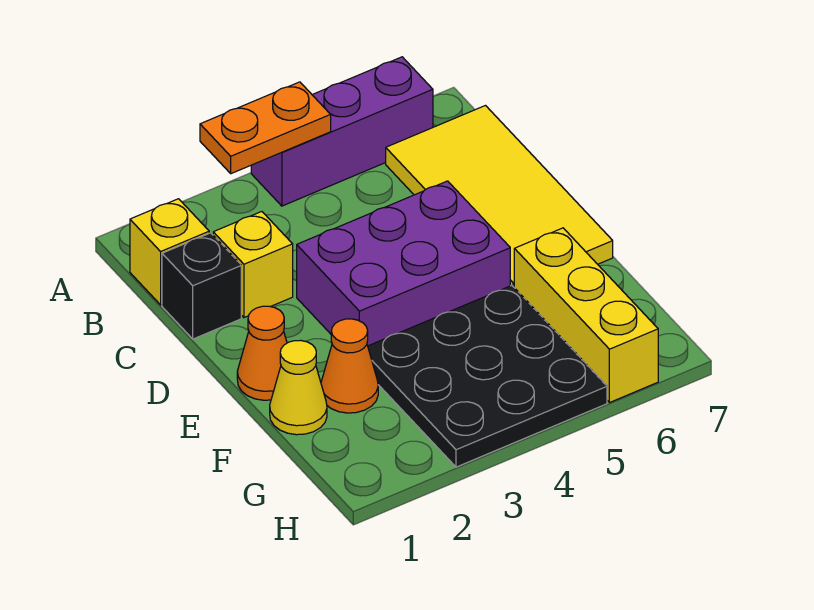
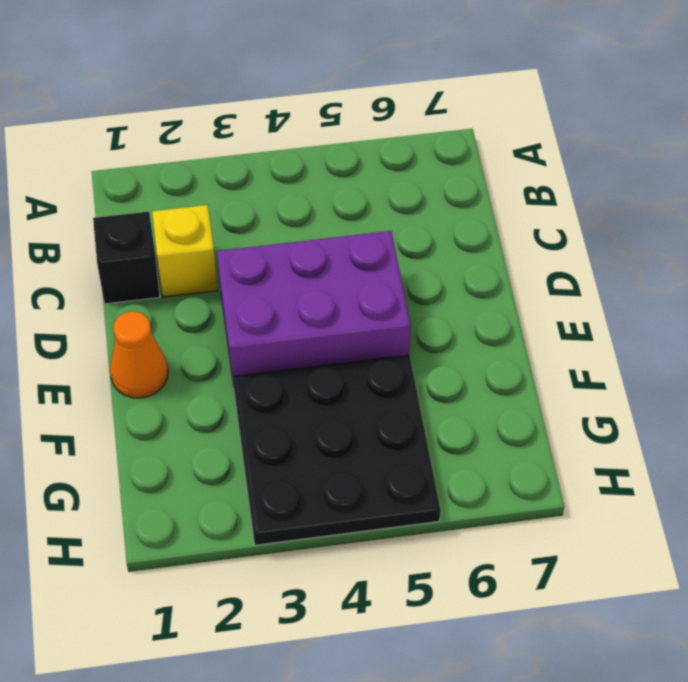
none -> purple brick A4:A6 level 1
none -> yellow brick B1 level 1
none -> yellow tile B6:E7 level 1

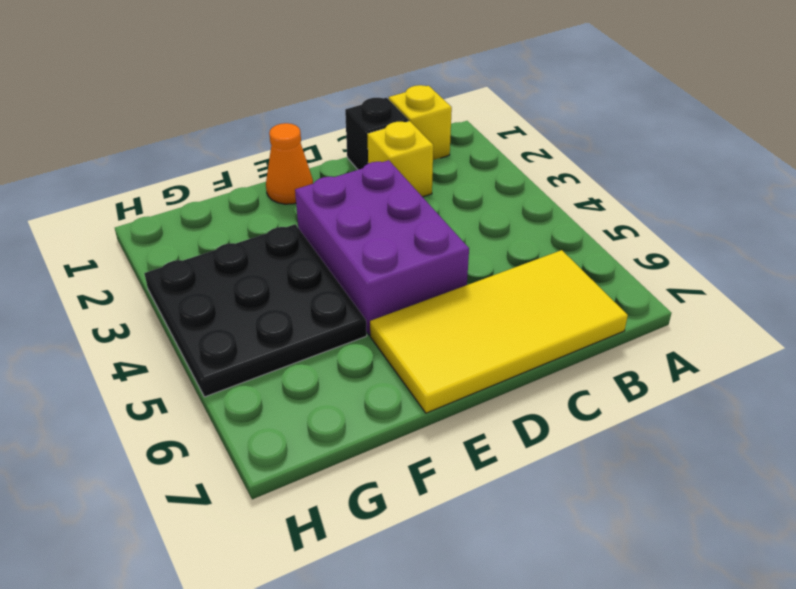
none -> purple brick A4:A6 level 1
none -> yellow cone F1 level 1
none -> orange cone F2 level 1

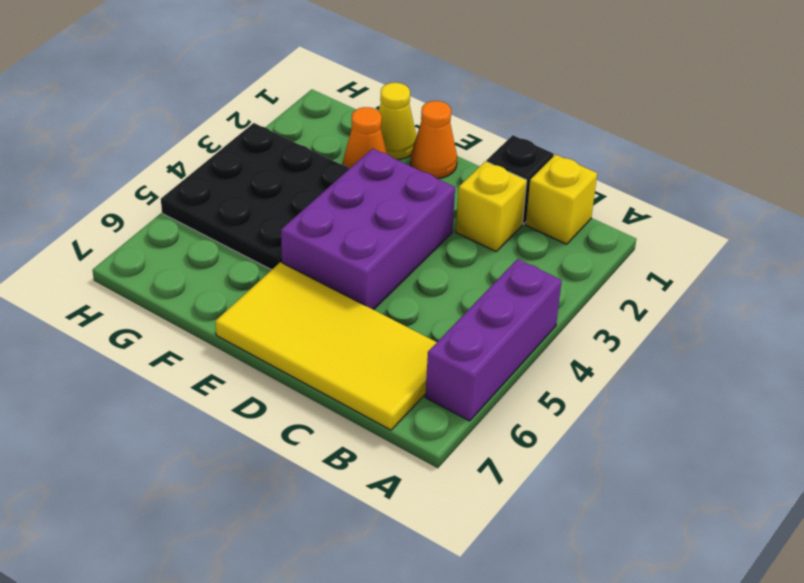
none -> yellow brick F6:H6 level 1
none -> orange plate A3:A4 level 2

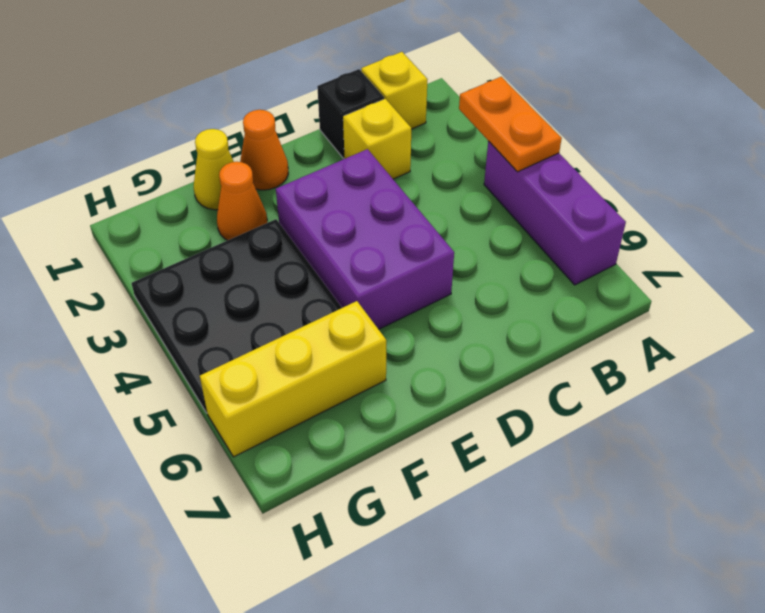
none -> yellow tile B6:E7 level 1

